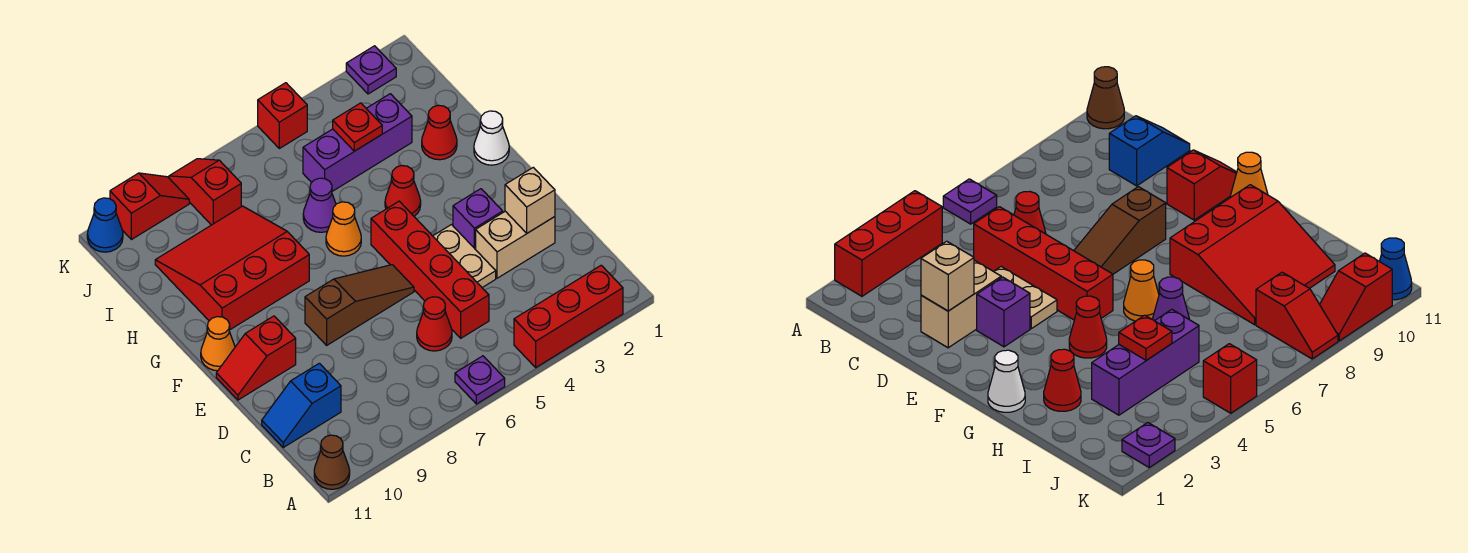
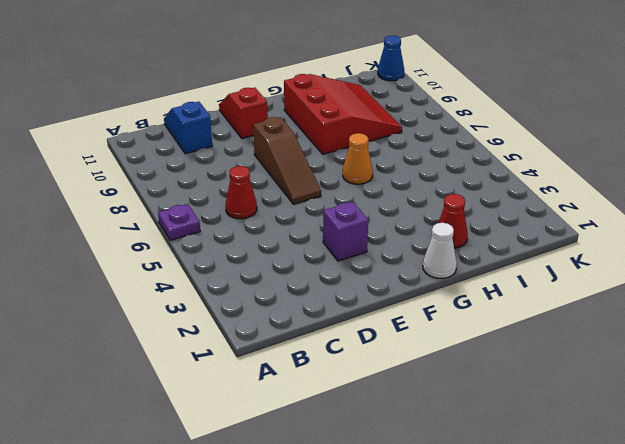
none -> red brick A2:A4 level 1
none -> brown cone A11 level 1
none -> red brick C5:F5 level 1

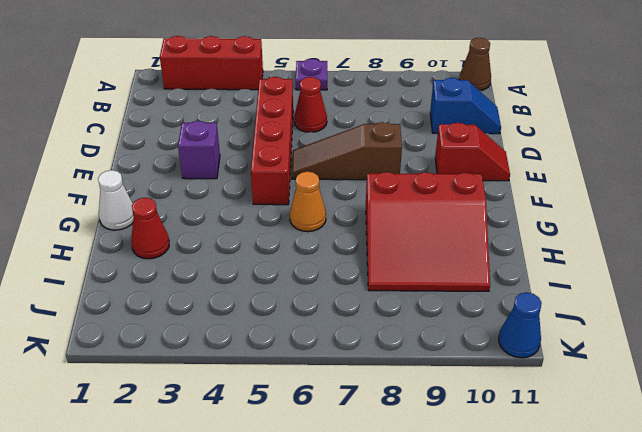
none -> tan brick D2:D3 level 1
none -> tan plate D4:E4 level 1
none -> orange cone F11 level 1

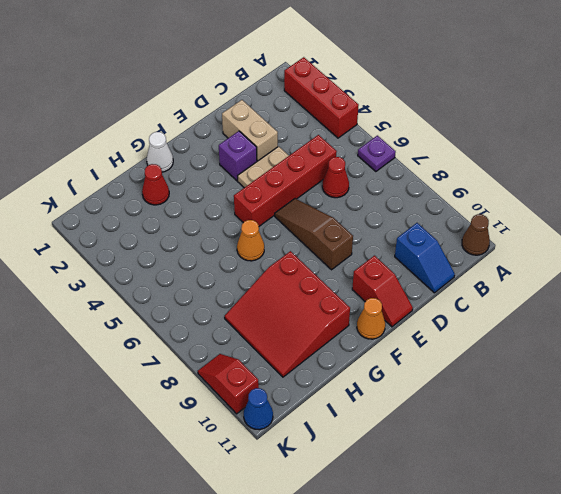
none -> red cone G4 level 1
none -> purple cone H6 level 1
none -> purple brick I3:I5 level 1

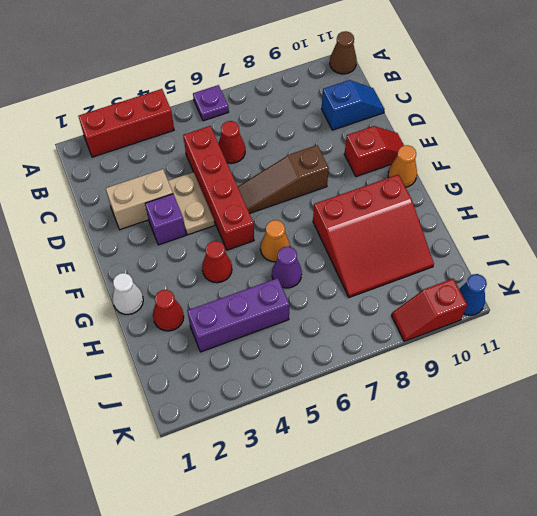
none -> red slope J8:K8 level 1 top J
none -> purple plate K2 level 1
none -> red brick K5 level 1

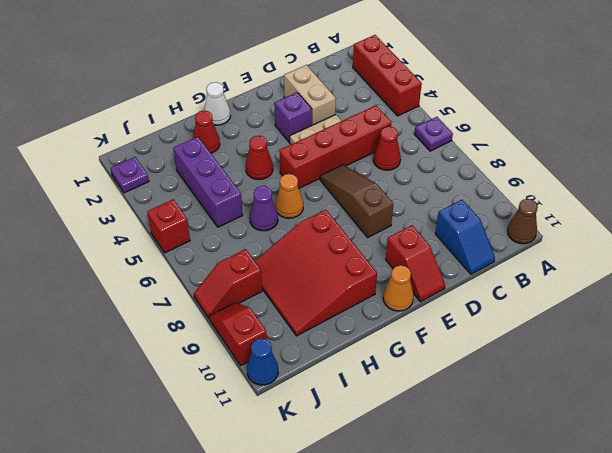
none -> tan brick D2 level 2
none -> red plate I4 level 2

